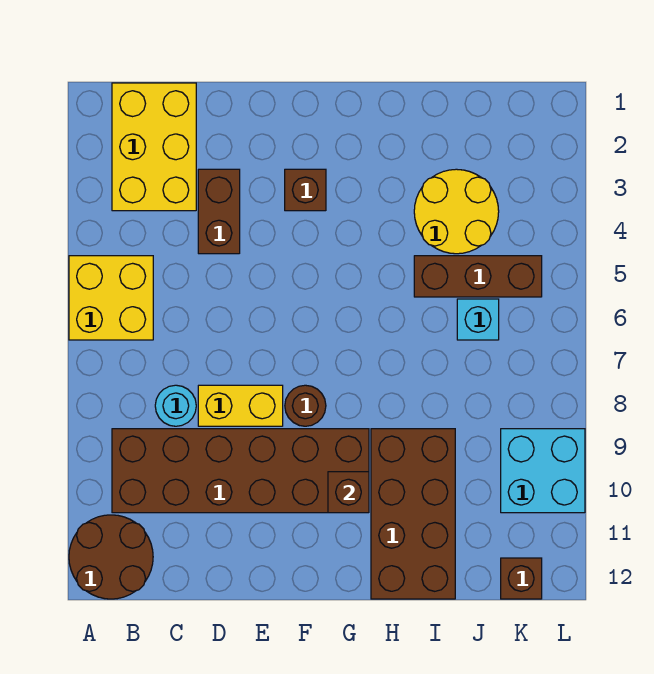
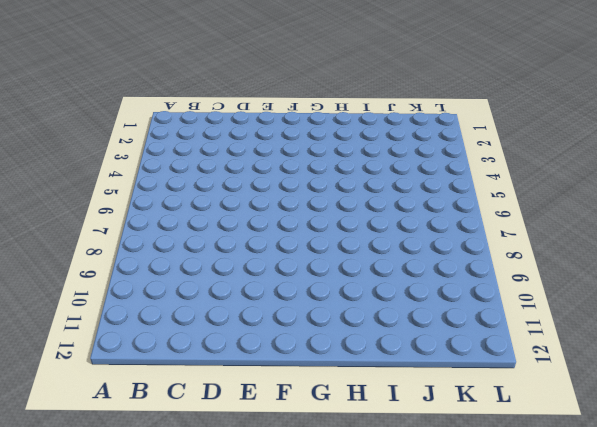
none -> yellow brick A5:B6 level 1
none -> brown round brick A11:B12 level 1
none -> yellow brick B1:C3 level 1

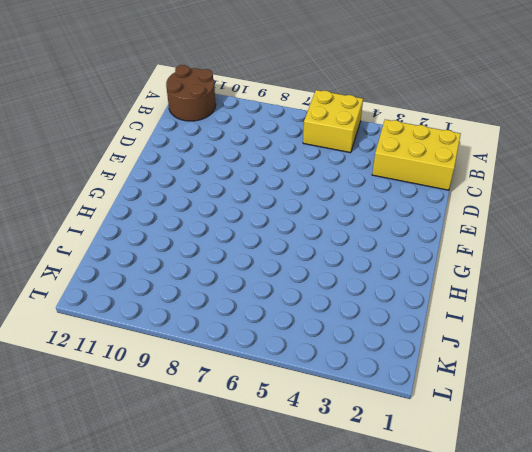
none -> brown brick B9:G10 level 1
none -> cyan round brick C8 level 1
none -> brown brick D3:D4 level 1

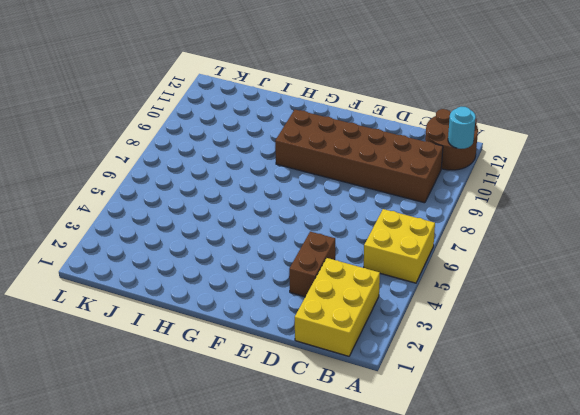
cyan round brick A11 level 2 -> cyan round brick C8 level 1
none -> yellow brick D8:E8 level 1
none -> brown brick F3 level 1
none -> brown round brick F8 level 1

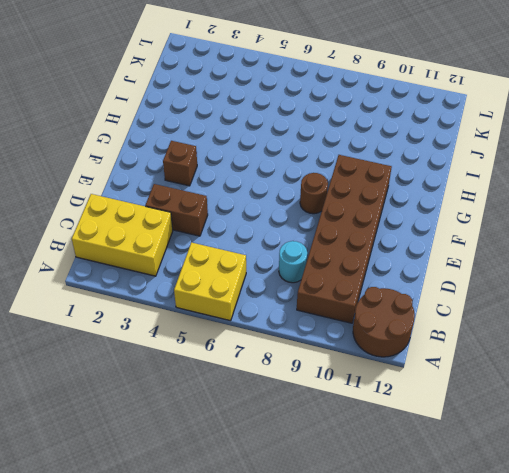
none -> yellow brick D8:E8 level 1
none -> brown brick H9:I12 level 1
none -> yellow round brick I3:J4 level 1

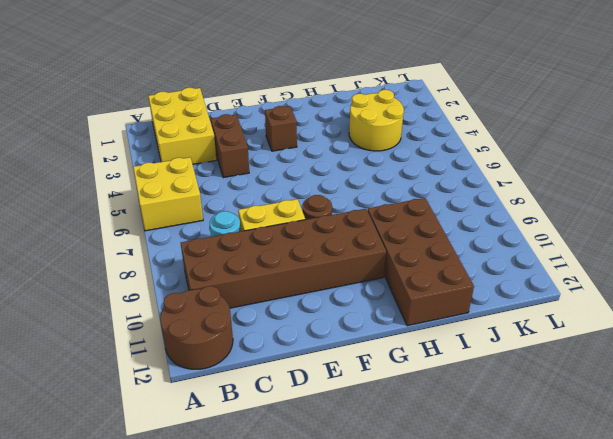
none -> brown brick I5:K5 level 1
none -> cyan brick J6 level 1
none -> cyan brick K9:L10 level 1

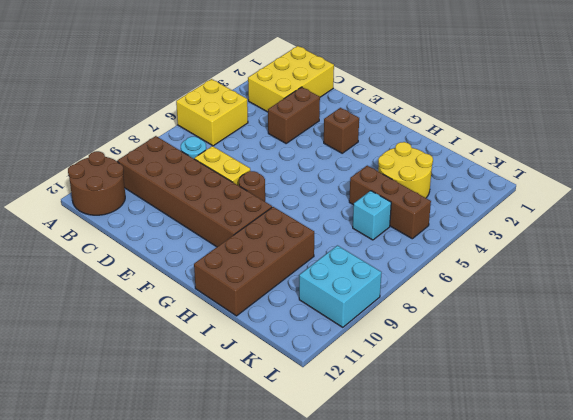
none -> brown brick K12 level 1
none -> brown brick G10 level 2

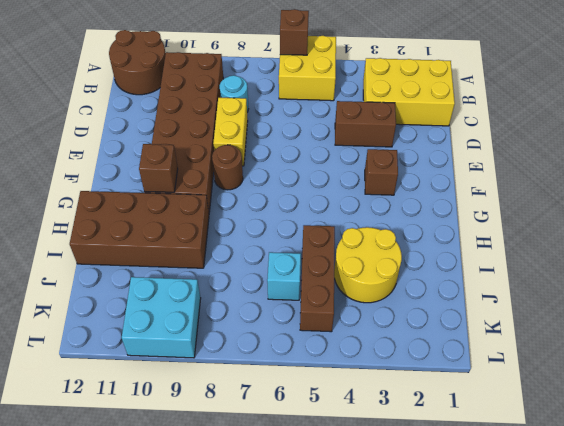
brown brick A6 level 2 -> brown brick K12 level 1

